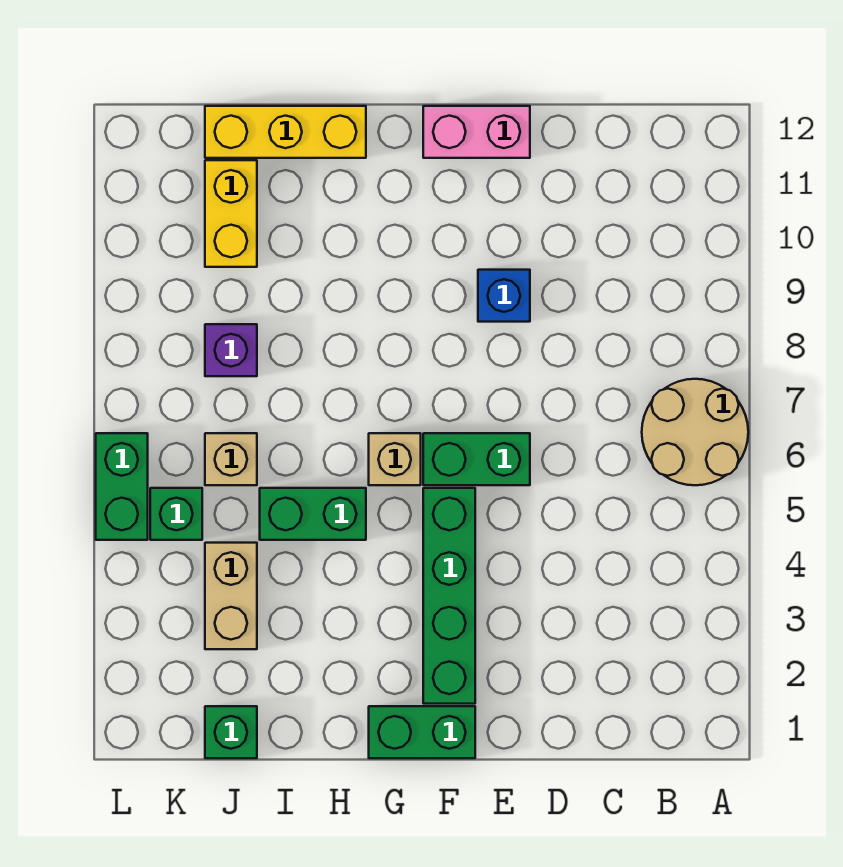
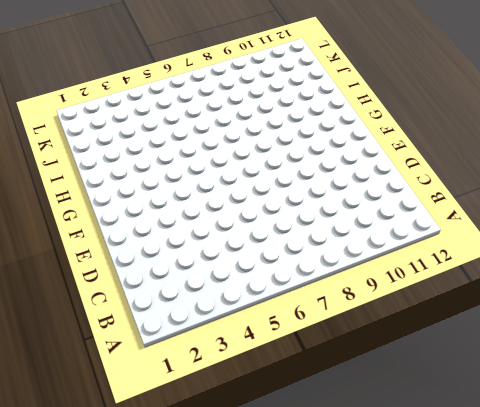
none -> tan round brick A6:B7 level 1
none -> green brick E6:F6 level 1
none -> blue brick E9 level 1

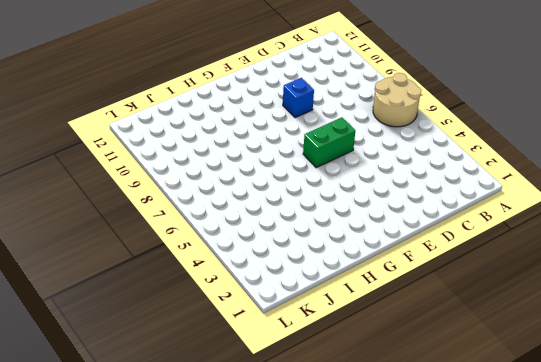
none -> pink brick E12:F12 level 1
none -> green brick F1:G1 level 1
none -> green brick F2:F5 level 1

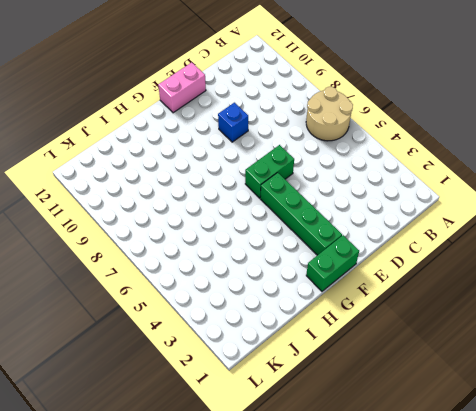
none -> tan brick G6 level 1
none -> green brick H5:I5 level 1
none -> yellow brick H12:J12 level 1

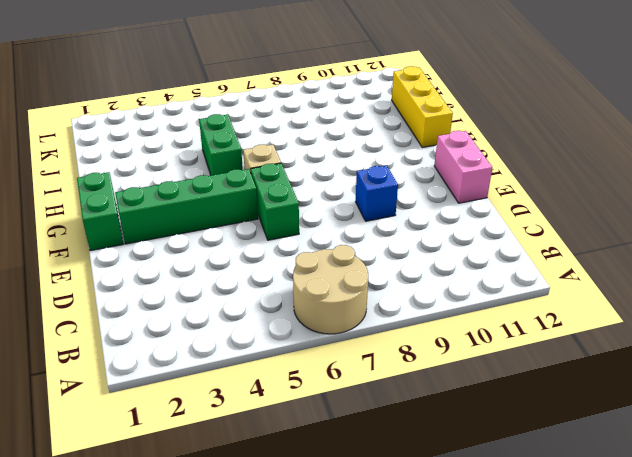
none -> green brick J1 level 1
none -> tan brick J3:J4 level 1
none -> tan brick J6 level 1

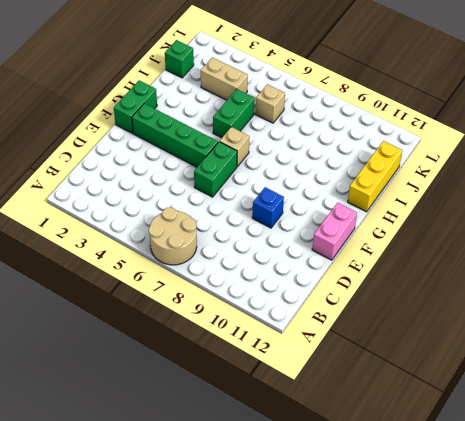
none -> purple brick J8 level 1
none -> yellow brick J10:J11 level 1
none -> green brick K5 level 1

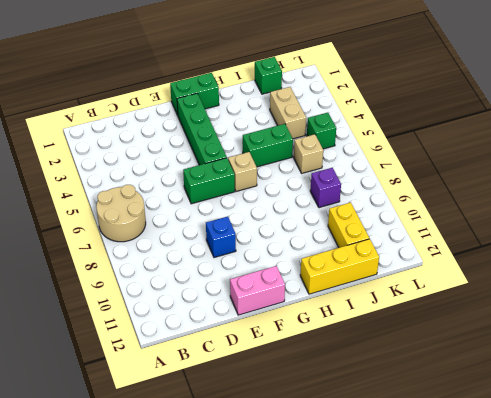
none -> green brick L5:L6 level 1

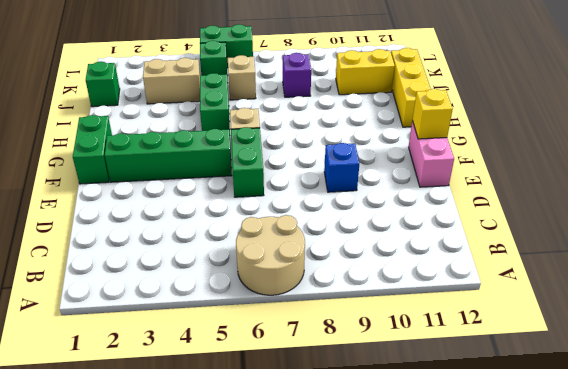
yellow brick F12 level 2 -> none

